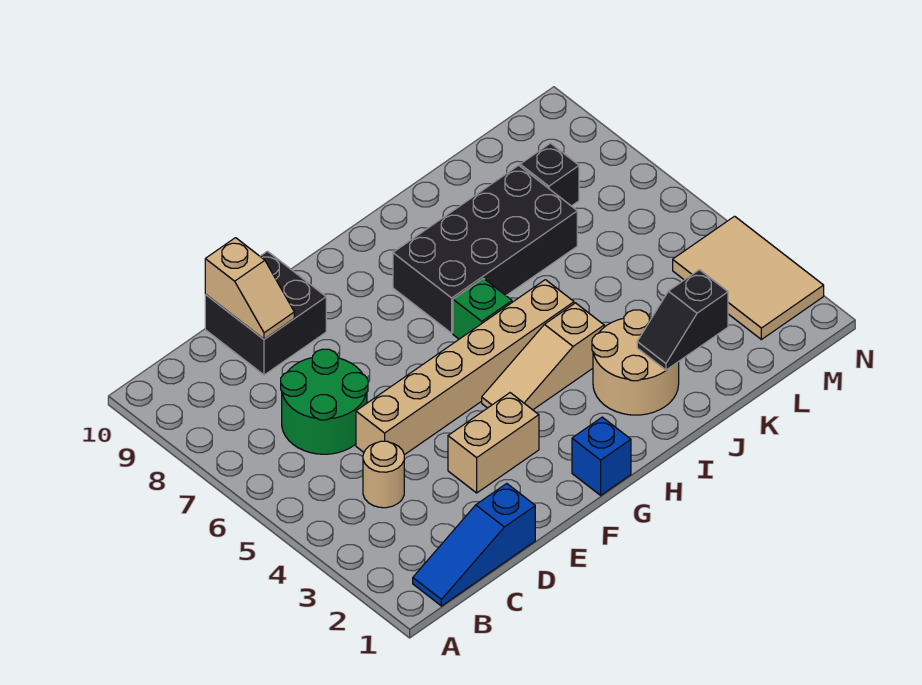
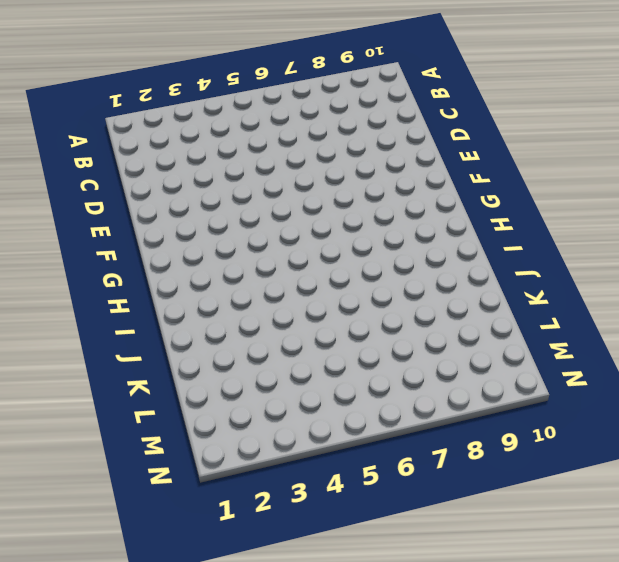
none -> blue slope B1:D1 level 1 top D
none -> tan round brick C4 level 1
none -> green round brick C6:D7 level 1

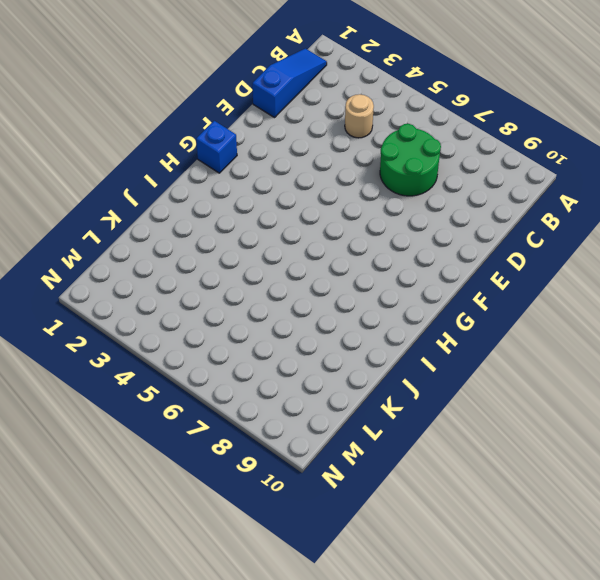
none -> tan brick D5:I5 level 1
none -> black brick D9:E10 level 1
none -> tan brick E3:F3 level 1

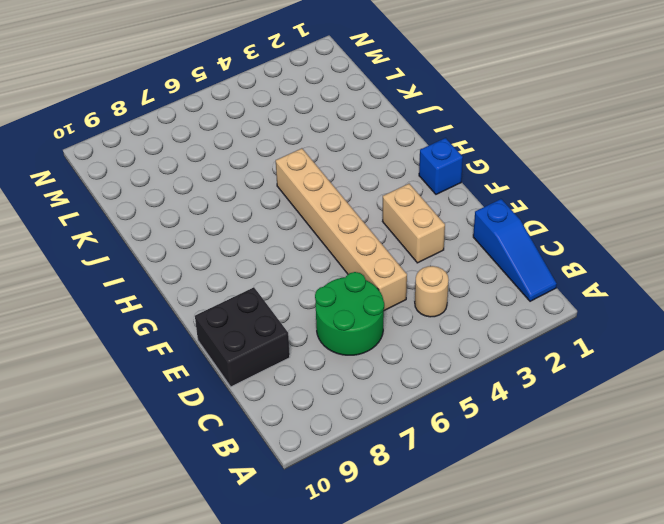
none -> tan slope G4:I4 level 1 top I
none -> green brick H6 level 1
none -> black brick H7:K8 level 1

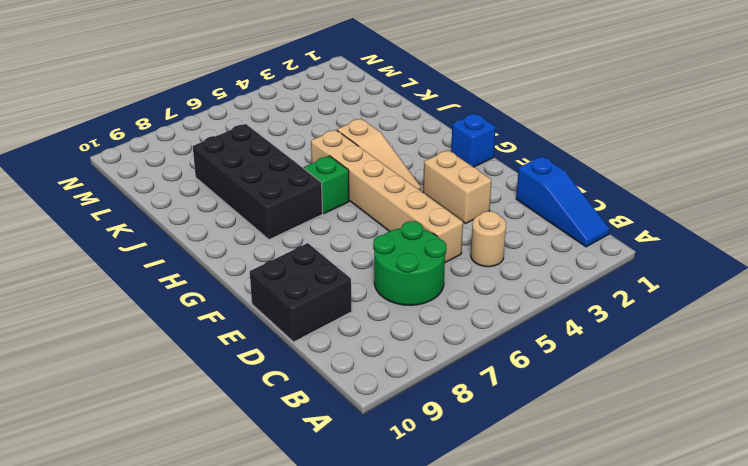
none -> tan round brick I2:J3 level 1
none -> black brick L8 level 1
none -> tan tile M2:N4 level 1

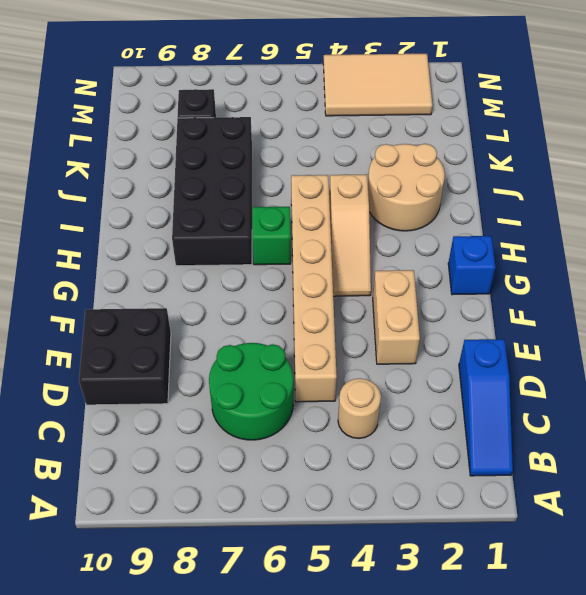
none -> tan slope D9:D10 level 2 top 10
none -> black slope J2:K2 level 2 top K

